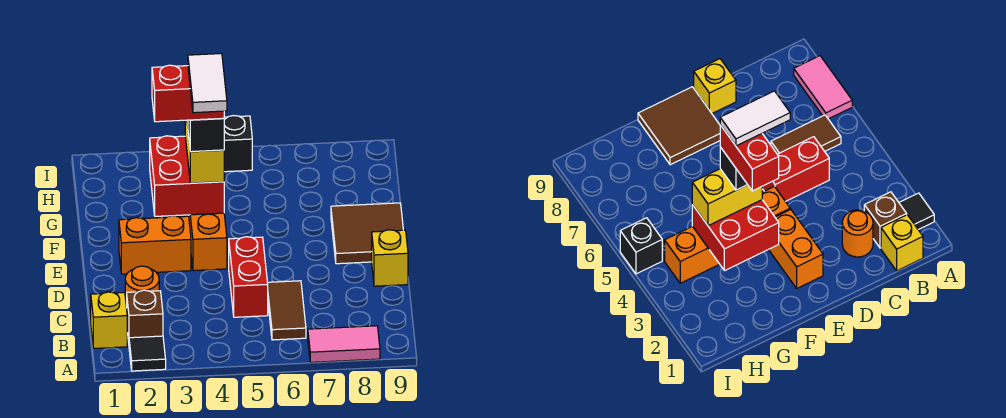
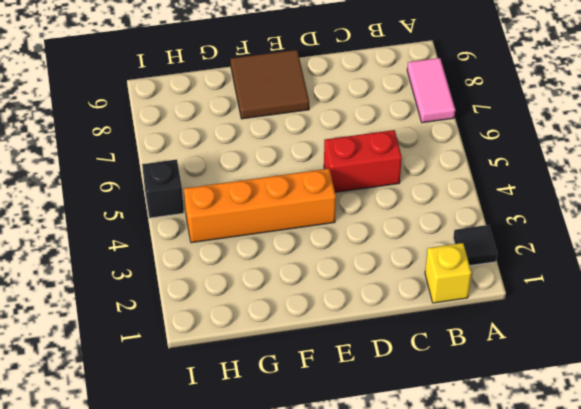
none -> brown brick B2 level 1
none -> brown tile B6:C6 level 1
none -> orange round brick C2 level 1

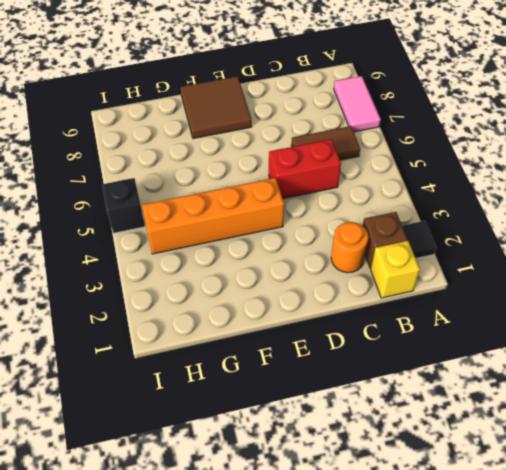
none -> yellow brick D9 level 1
none -> orange brick E2:E3 level 1
none -> red brick F3:G4 level 2

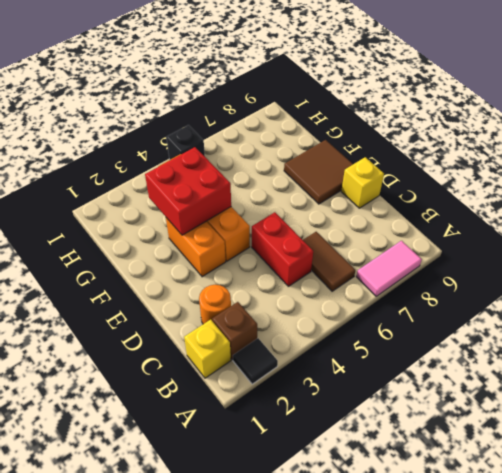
orange brick E3:F3 level 1 -> orange brick E2:E3 level 1
none -> yellow brick F4:G4 level 3
none -> black brick F4 level 4
none -> red brick F3:F4 level 5

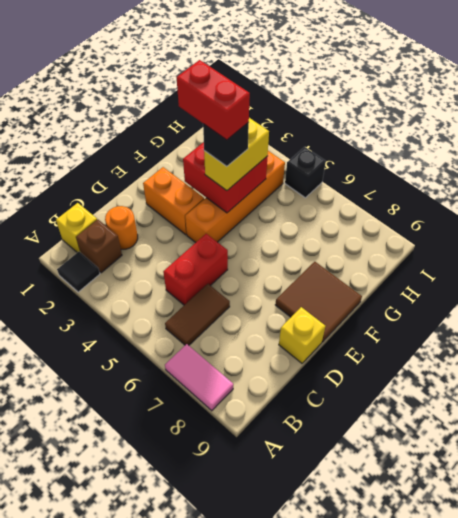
none -> white tile E4:F4 level 6

